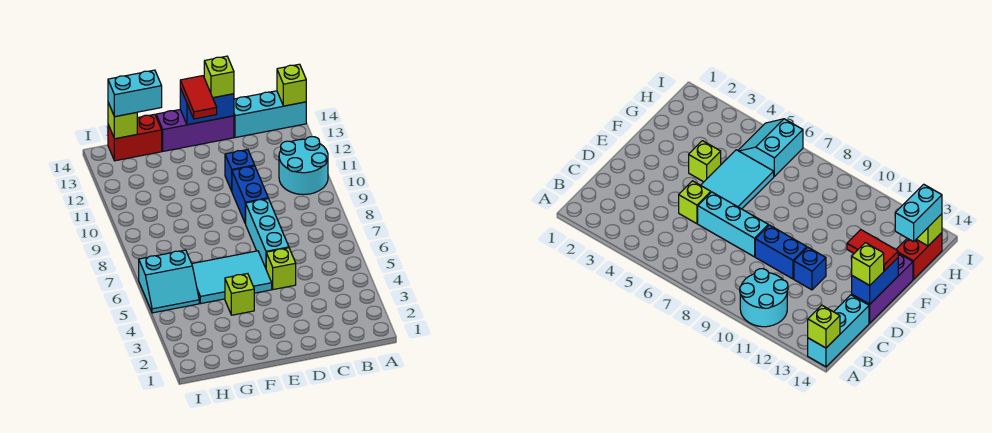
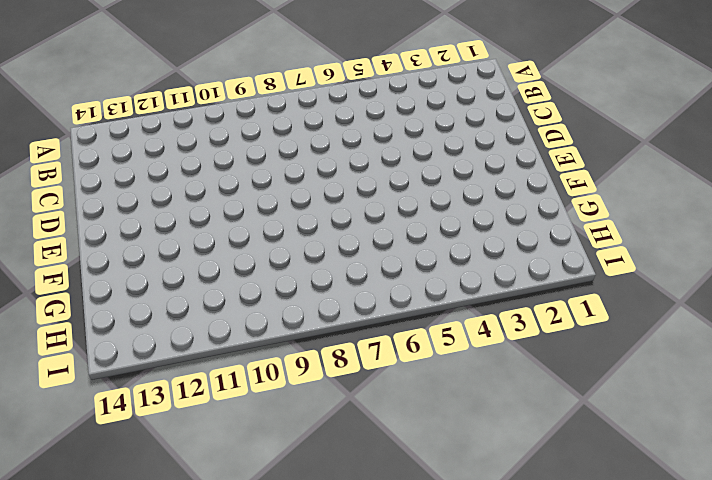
none -> cyan round brick A10:B11 level 1
none -> cyan brick A14:C14 level 1
none -> lime brick D5 level 1

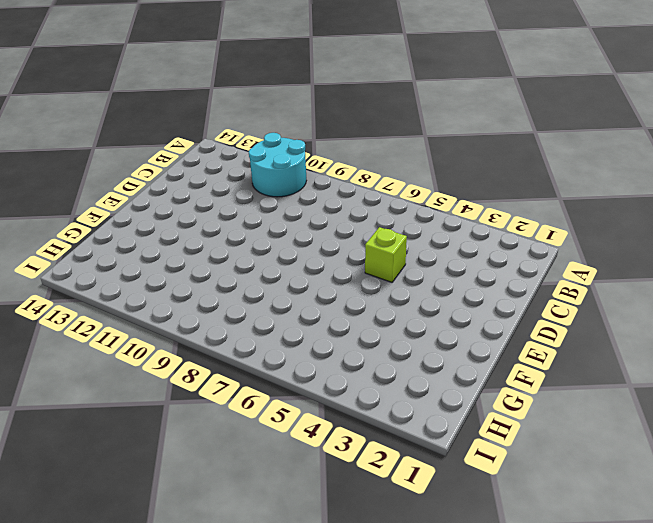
none -> cyan brick A14:C14 level 1
none -> cyan brick D6:D8 level 1
none -> blue brick D9:D10 level 1

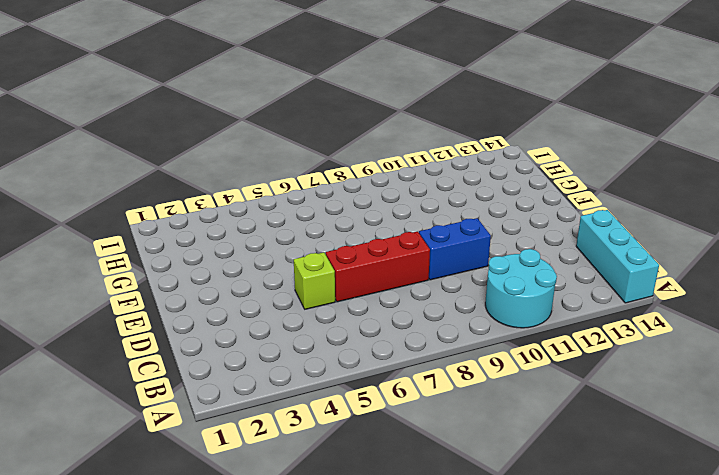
red brick D6:D8 level 1 -> cyan brick D6:D8 level 1
none -> blue brick D11 level 1
none -> purple brick D14:F14 level 1
none -> cyan tile E5:G6 level 1

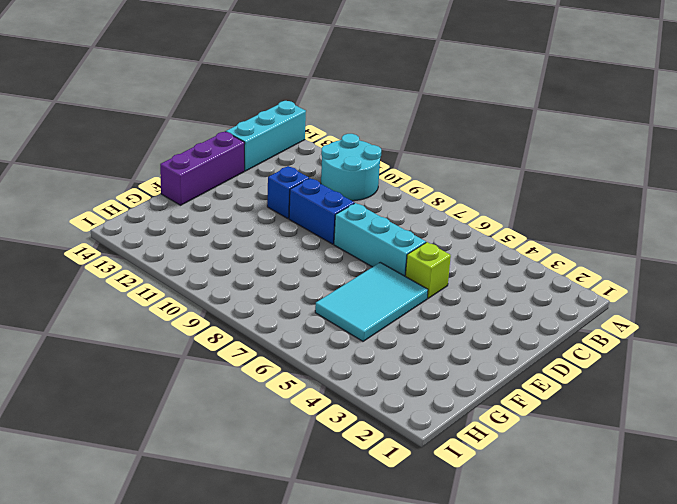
none -> lime brick F4 level 1
none -> red brick G14:H14 level 1
none -> cyan slope H5:I6 level 1 top 6

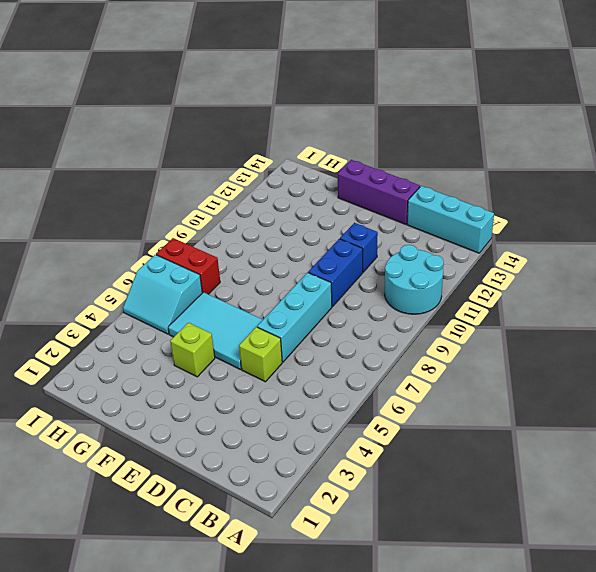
red brick H7:I7 level 1 -> red brick G14:H14 level 1
none -> lime brick A14 level 2
none -> blue brick D14:E14 level 2
none -> lime brick H14 level 2

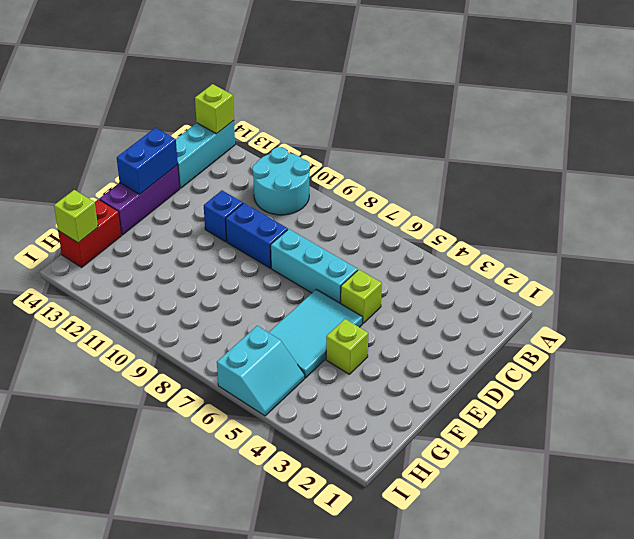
none -> lime brick D14 level 3
none -> red tile E13:E14 level 3
none -> cyan brick G14:H14 level 3

